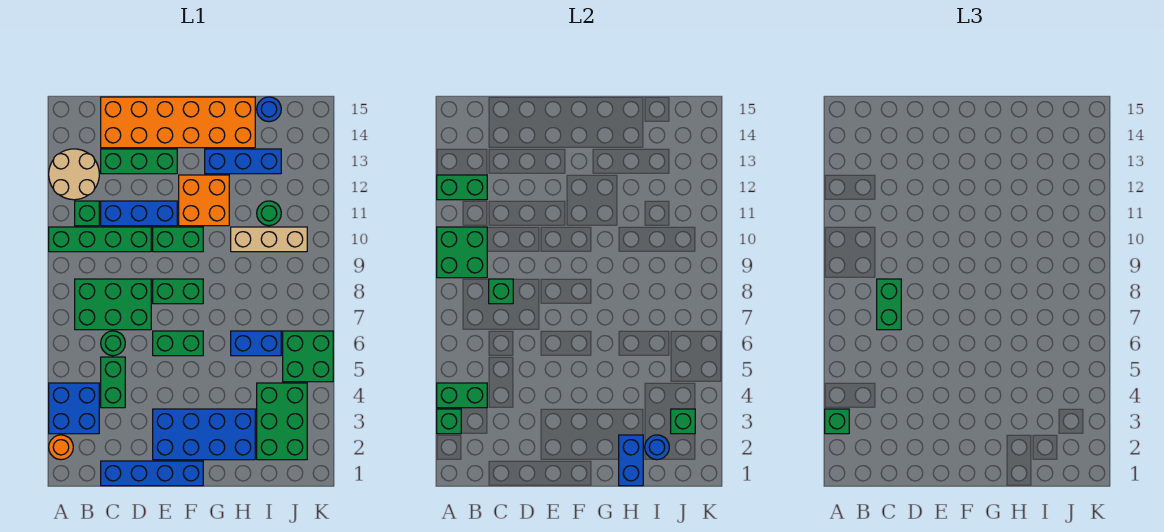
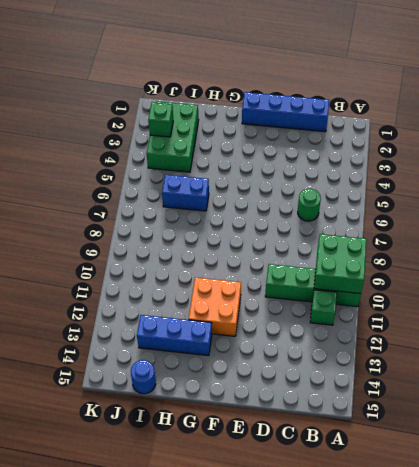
none -> orange round brick A2 level 1
none -> blue brick A3:B4 level 1
none -> tan round brick A12:B13 level 1
none -> green brick B7:D8 level 1

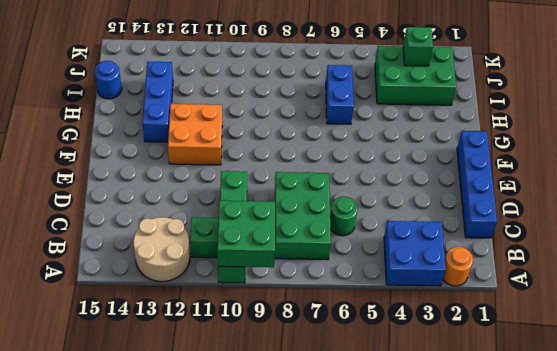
none -> green brick C4:C5 level 1
none -> blue brick C11:E11 level 1
none -> green brick C13:E13 level 1
none -> orange brick C14:H15 level 1

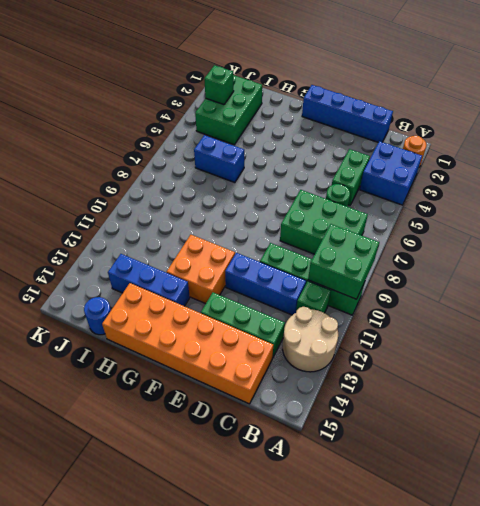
none -> blue brick E2:H3 level 1
none -> green brick E6:F6 level 1
none -> green brick E8:F8 level 1
none -> green brick E10:F10 level 1

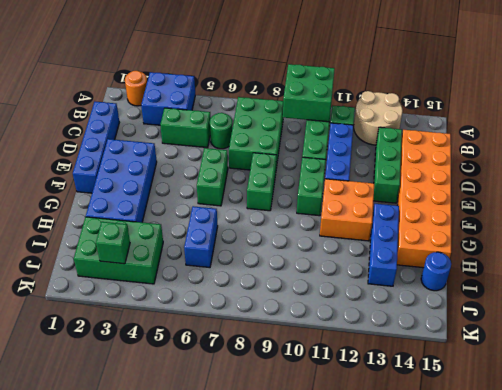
none -> tan brick H10:J10 level 1
none -> green round brick I11 level 1
none -> green brick J5:K6 level 1
none -> green brick A3 level 2

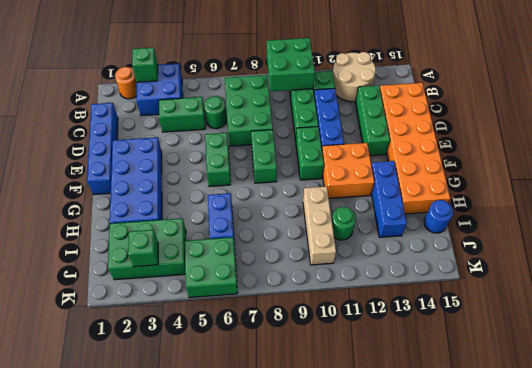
none -> green brick A4:B4 level 2
none -> green brick A12:B12 level 2
none -> green brick C8 level 2
none -> blue brick H1:H2 level 2

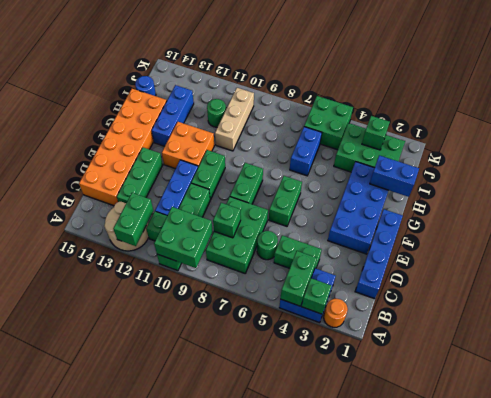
none -> blue round brick I2 level 2
none -> green brick A3 level 3
none -> green brick C7:C8 level 3

